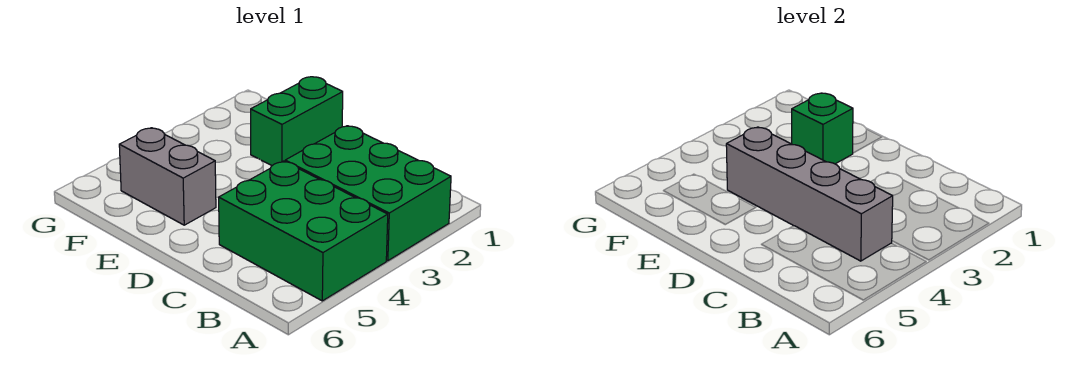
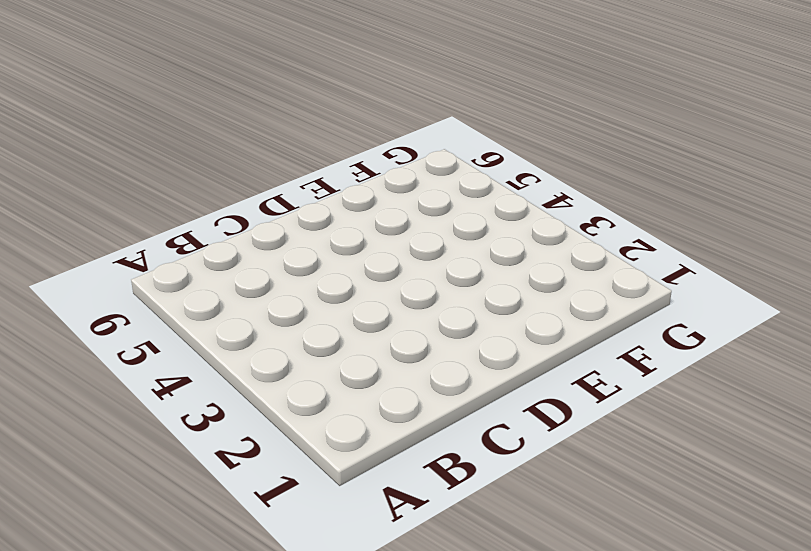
none -> green brick A2:C3 level 1
none -> green brick A4:C5 level 1

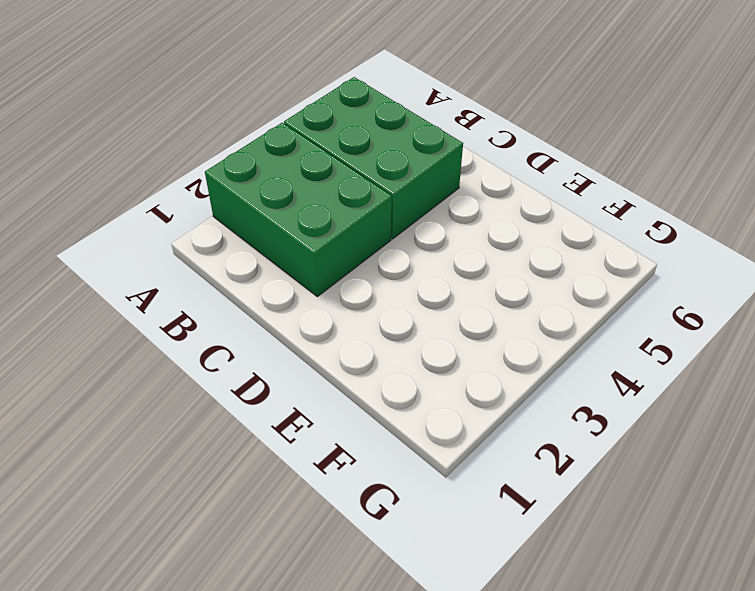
none -> green brick E1:E2 level 1
none -> grey brick E5:F5 level 1

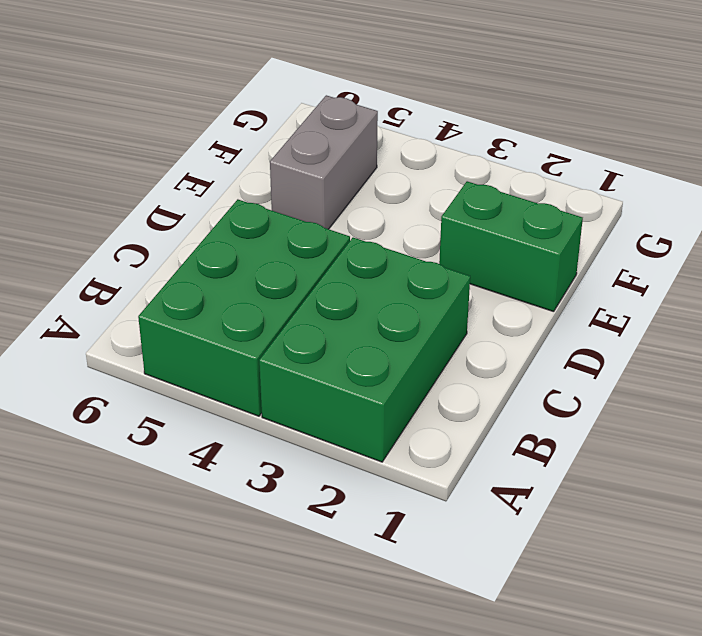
none -> grey brick B4:E4 level 2
none -> green brick E2 level 2

